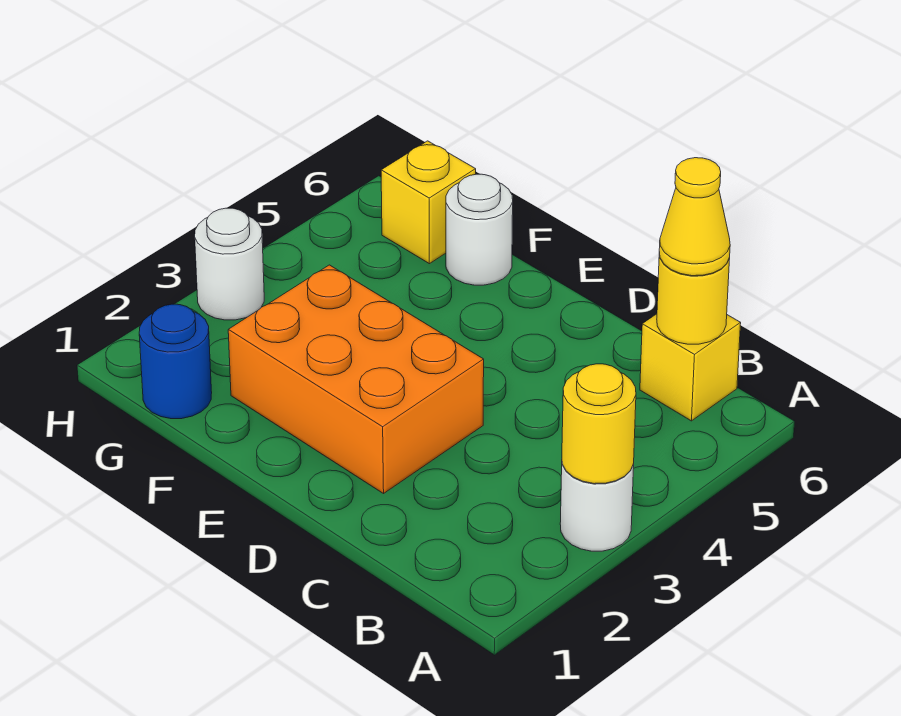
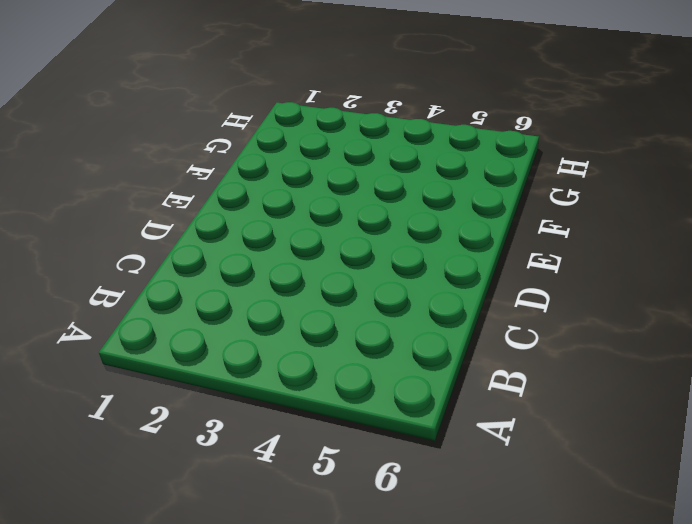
none -> white round brick A3 level 1
none -> yellow brick B6 level 1

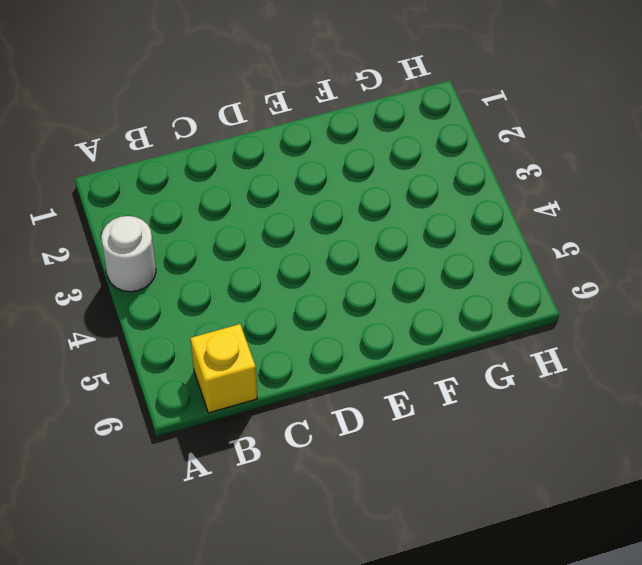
none -> orange brick D2:F3 level 1
none -> white round brick F6 level 1

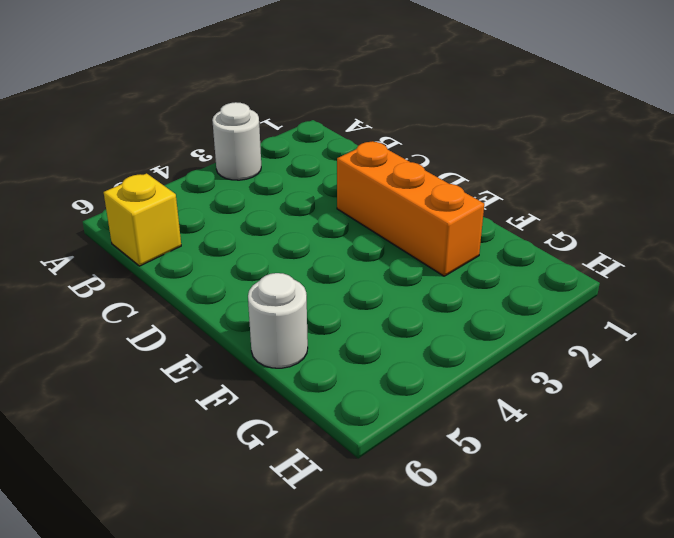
orange brick D2:F2 level 1 -> orange brick D2:F3 level 1
none -> blue round brick G1 level 1
none -> yellow brick G6 level 1

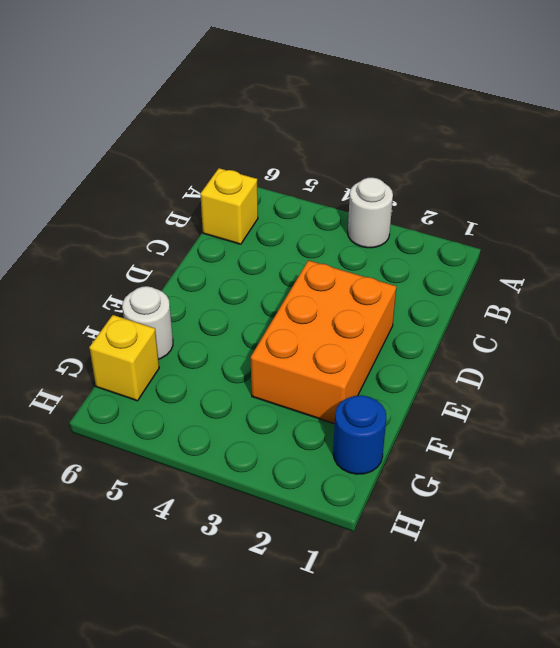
none -> white round brick H3 level 1
none -> yellow round brick A3 level 2

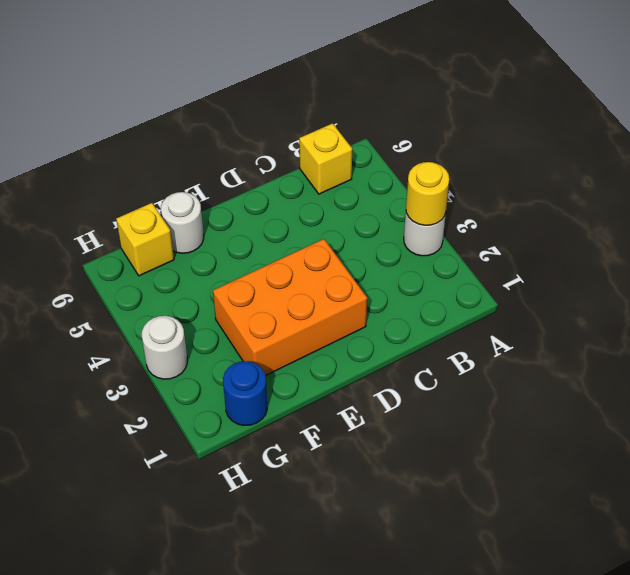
none -> yellow round brick B6 level 2
none -> yellow cone B6 level 3

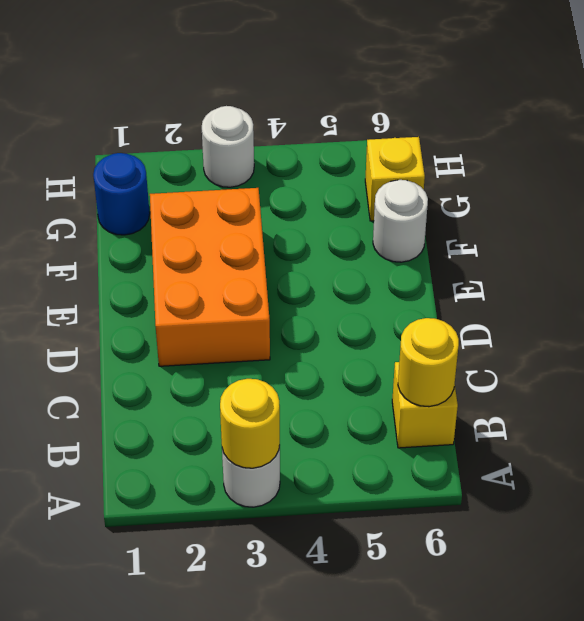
none -> yellow cone B6 level 3

